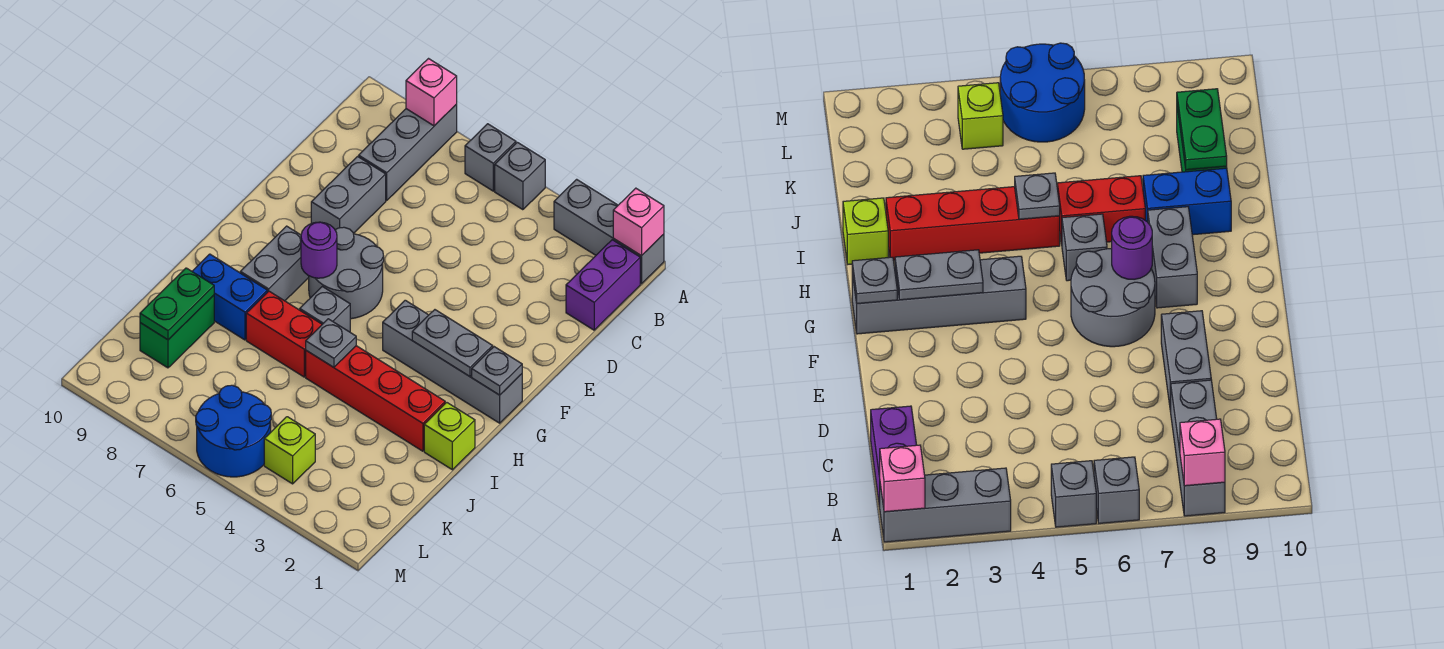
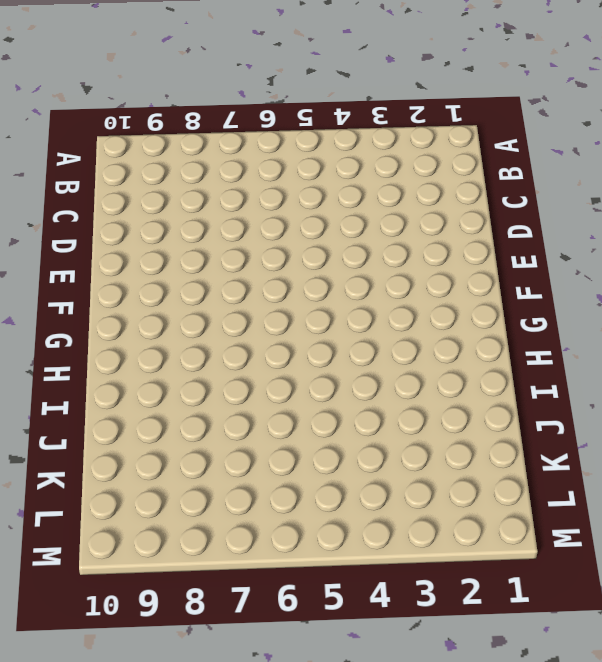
none -> grey brick A1:A3 level 1
none -> grey brick A5 level 1
none -> grey brick A6 level 1

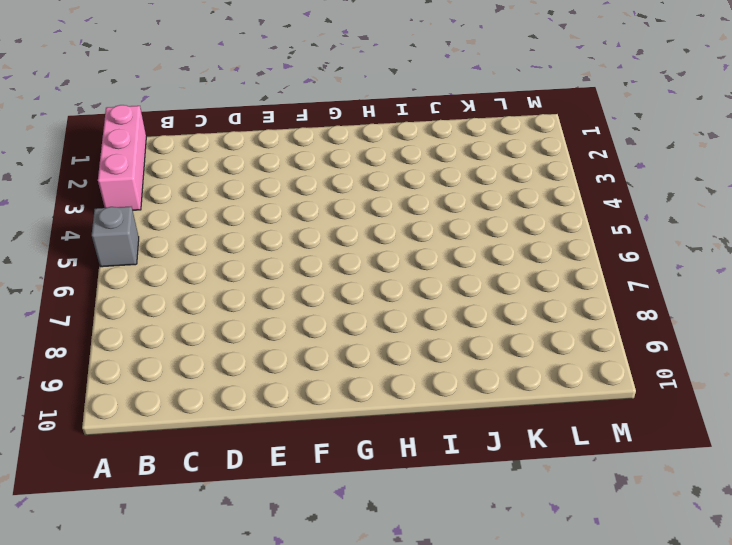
pink brick A1:A3 level 1 -> grey brick A1:A3 level 1
none -> grey brick A6 level 1
none -> grey brick A8:C8 level 1
none -> purple brick B1:C1 level 1

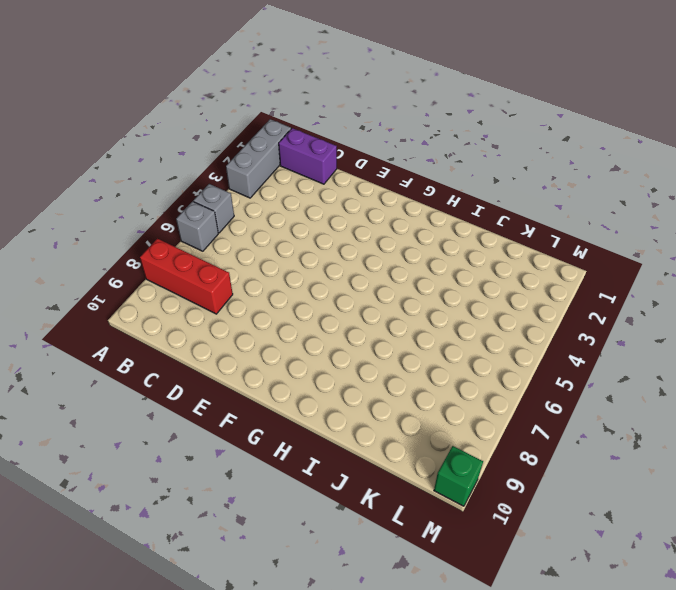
red brick A8:C8 level 1 -> grey brick A8:C8 level 1
green brick M10 level 1 -> none
none -> grey brick D8:E8 level 1
none -> grey round brick F6:G7 level 1
none -> grey brick G1:G4 level 1

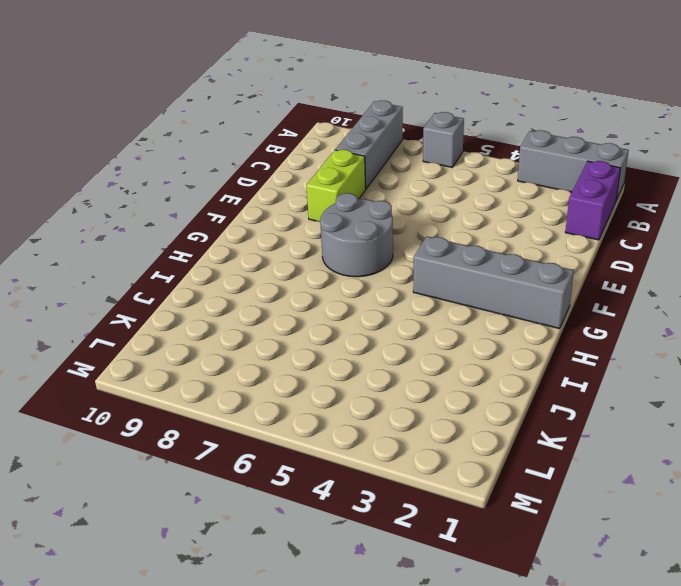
lime brick D8:E8 level 1 -> grey brick D8:E8 level 1
none -> grey brick A5 level 1
none -> grey brick G8:H8 level 1
none -> grey brick H6 level 1

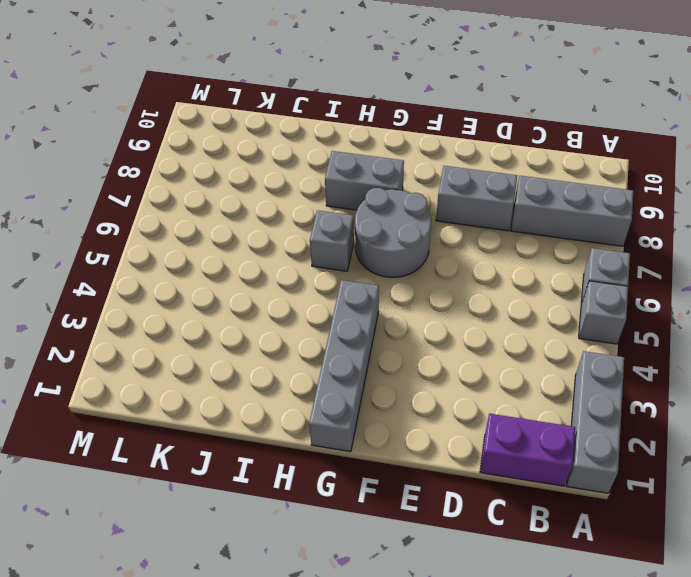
none -> lime brick I1 level 1
none -> red brick I2:I5 level 1
none -> red brick I6:I7 level 1

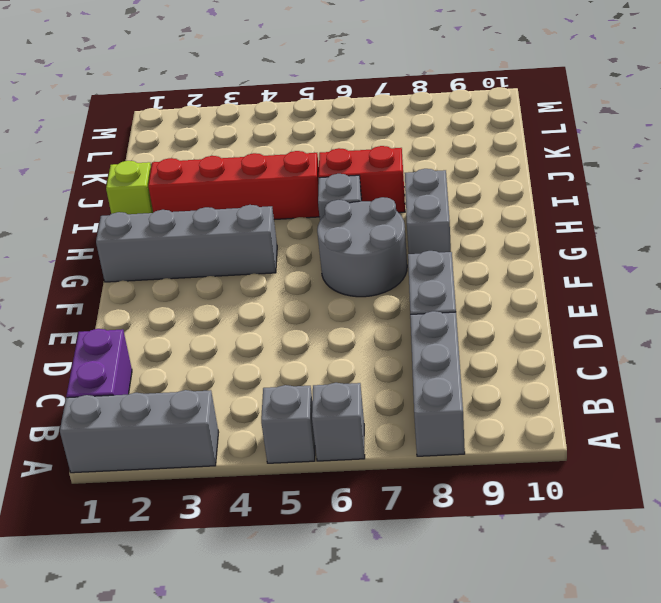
none -> blue brick I8:I9 level 1
none -> green brick J9:K9 level 1
none -> lime brick L4 level 1

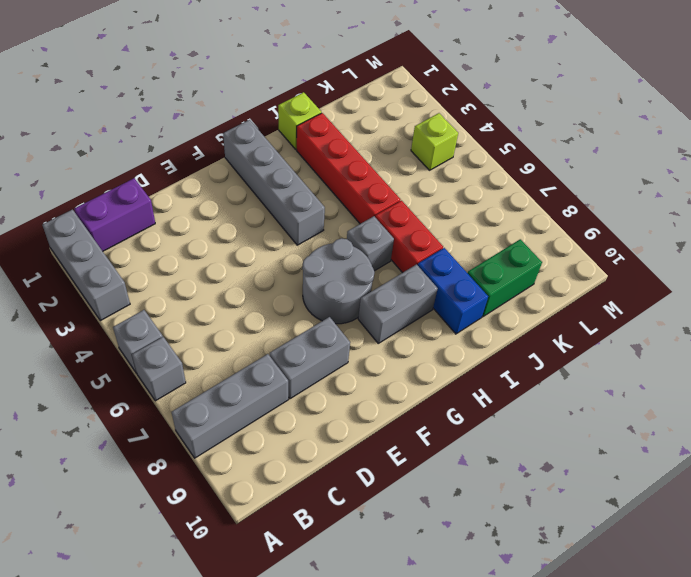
none -> blue round brick L5:M6 level 1
none -> pink brick A1 level 2
none -> pink brick A8 level 2

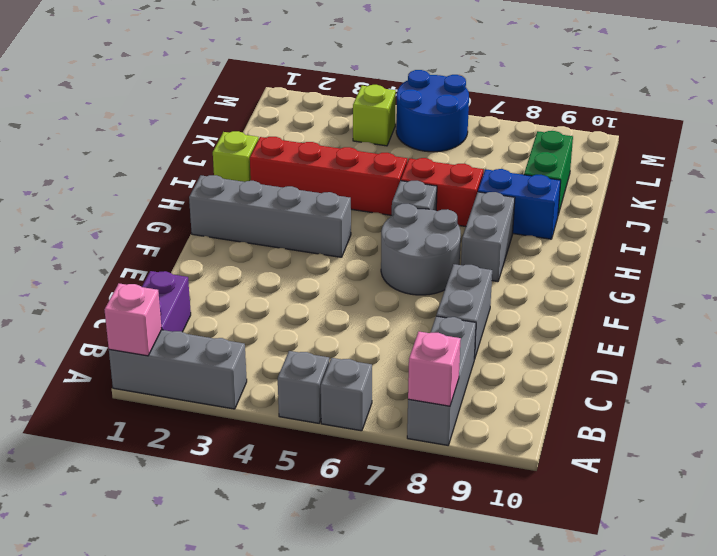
none -> grey plate G1 level 2
none -> grey plate G2:G3 level 2
none -> purple round brick G7 level 2

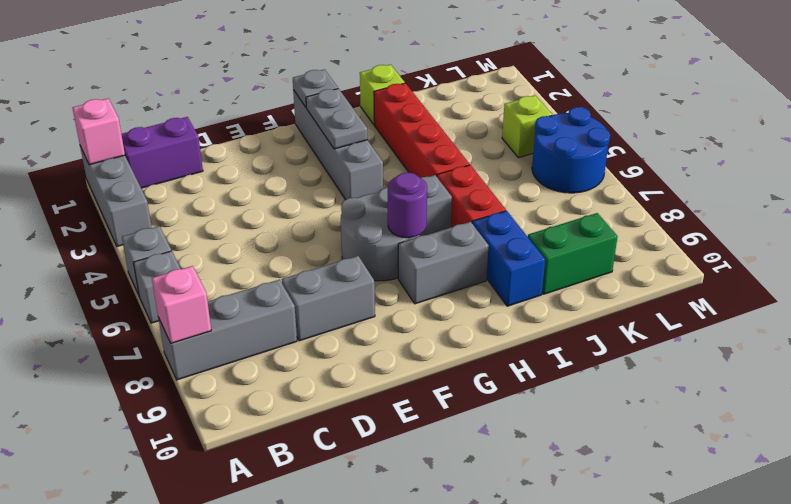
none -> grey plate I5 level 2
none -> green plate J9:K9 level 2

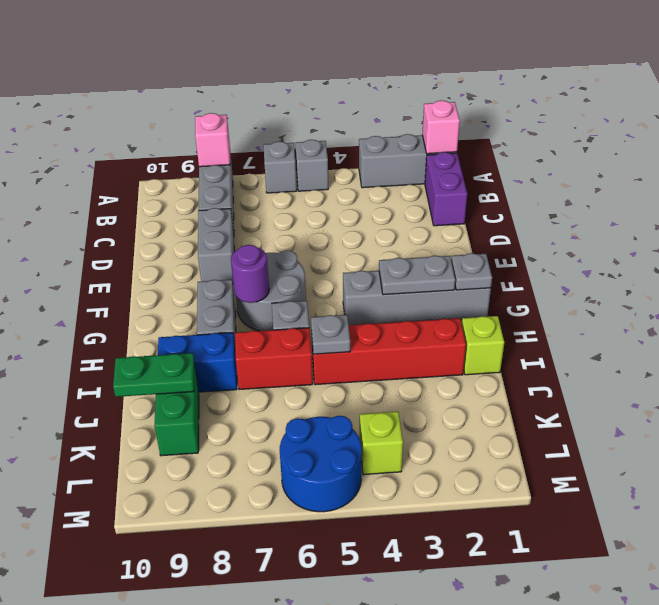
green plate J9:J10 level 2 -> green plate J9:K9 level 2

